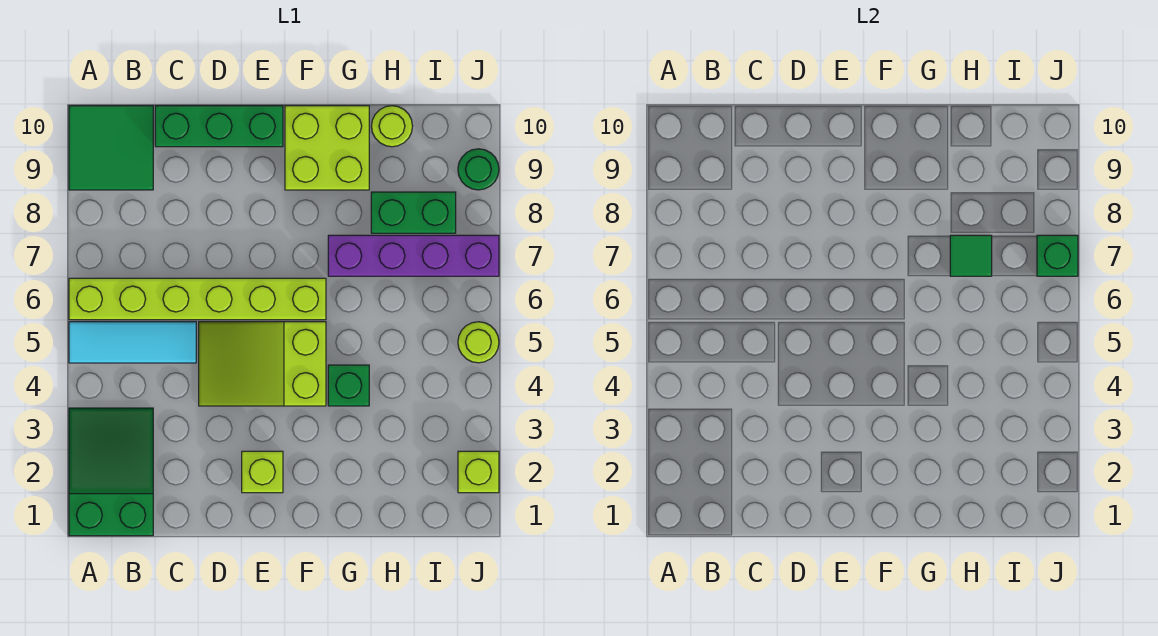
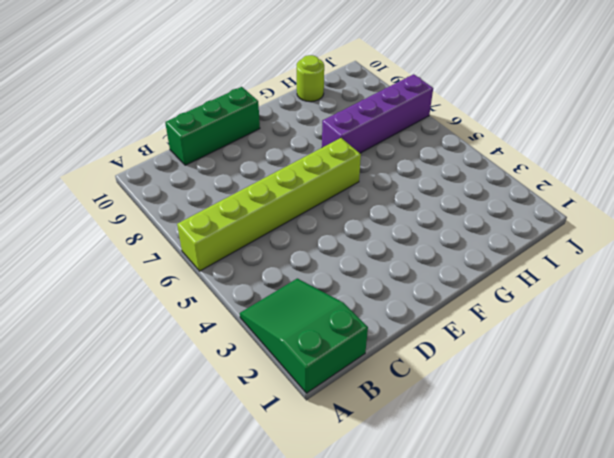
none -> cyan tile A5:C5 level 1
none -> green tile A9:B10 level 1
none -> lime slope D4:F5 level 1 top F

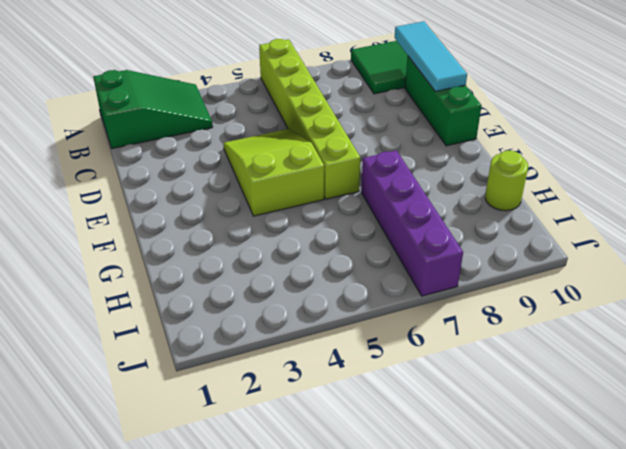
cyan tile B10:D10 level 2 -> cyan tile A5:C5 level 1
none -> lime brick E2 level 1
none -> lime brick F9:G10 level 1
none -> green brick G4 level 1

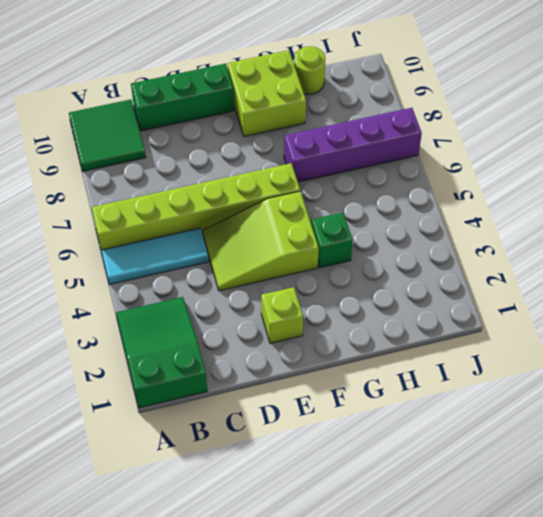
none -> green brick H8:I8 level 1
none -> lime brick J2 level 1
none -> lime round brick J5 level 1

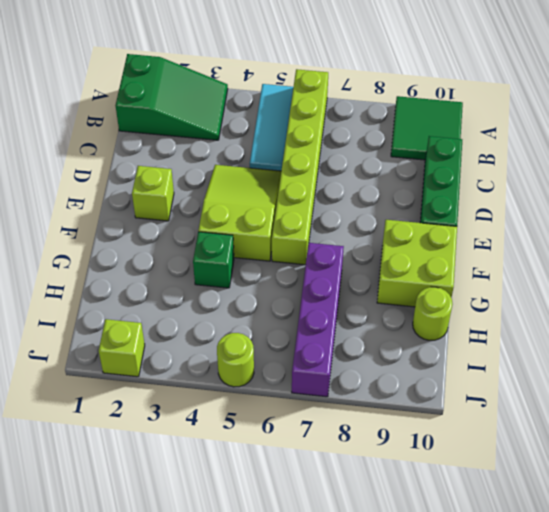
none -> green brick H8:I8 level 1
none -> green round brick J9 level 1
none -> green tile H7 level 2

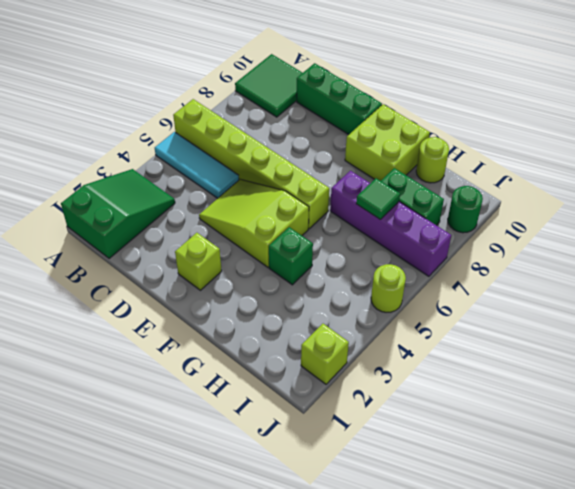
none -> green brick J7 level 2

